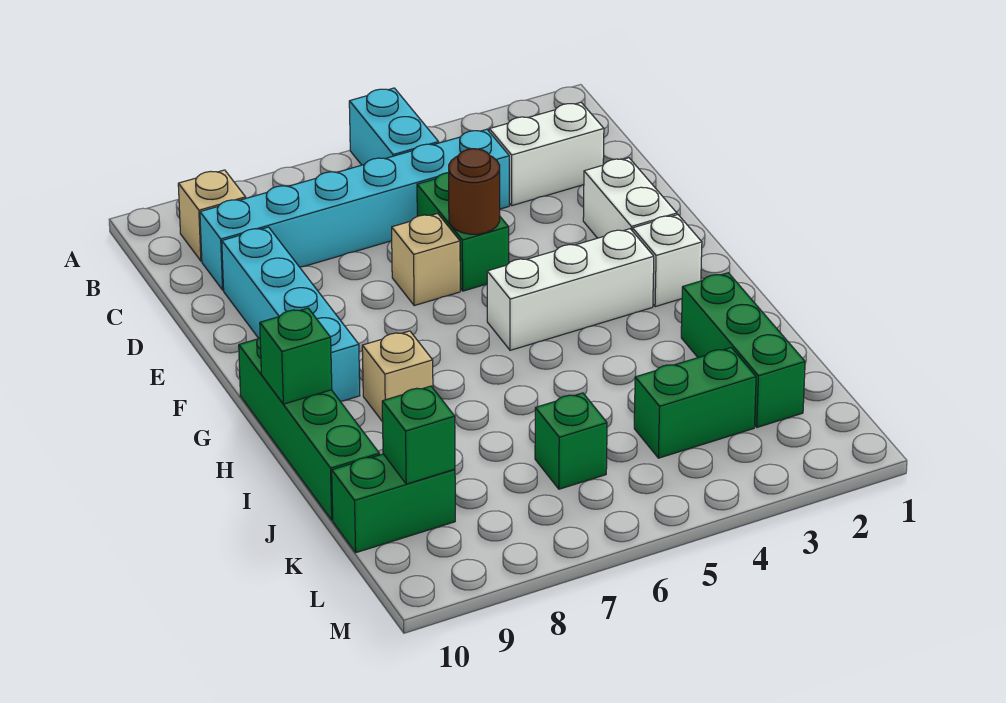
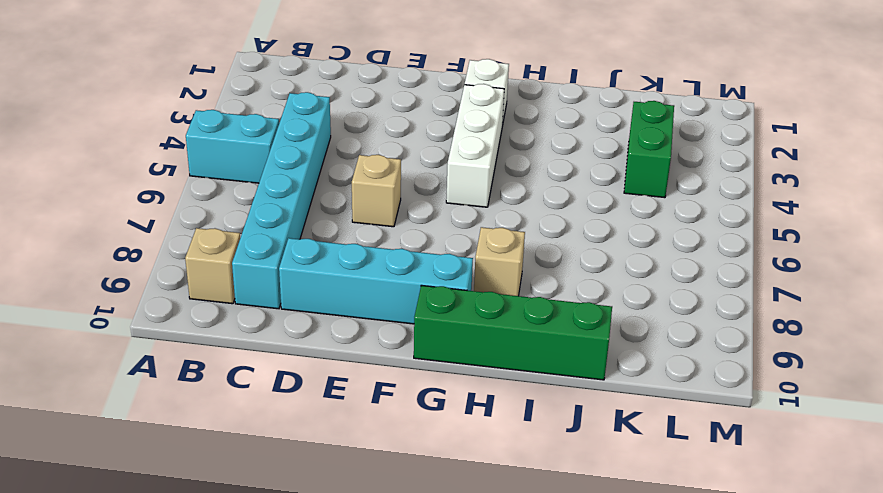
none -> white brick C2:C3 level 1
none -> green brick D5:E5 level 1
none -> white brick E2:F2 level 1

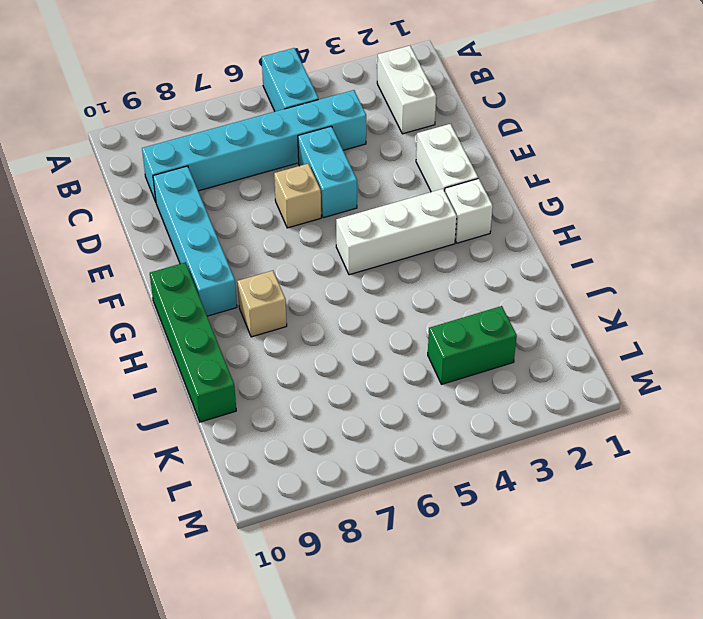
white brick B2:C2 level 1 -> white brick C2:C3 level 1
cyan brick D5:E5 level 1 -> green brick D5:E5 level 1
none -> tan brick B9 level 1
none -> green brick I2:K2 level 1
none -> green brick K6 level 1

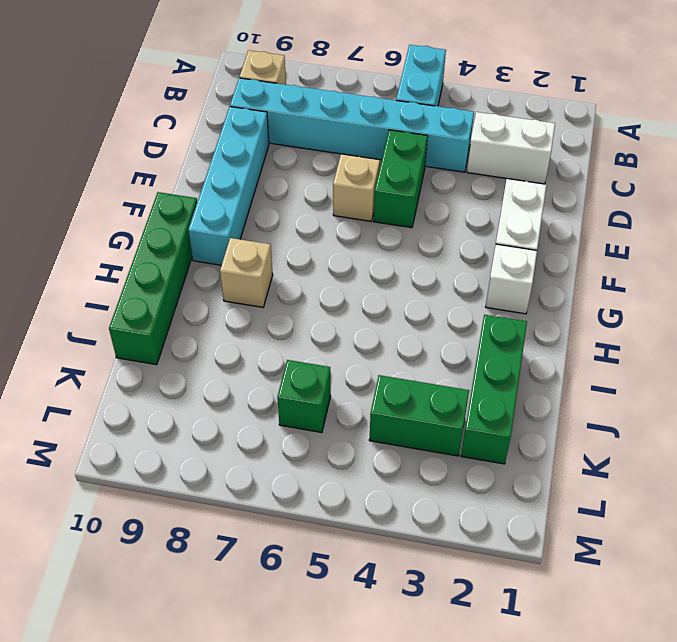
none -> white brick G3:G5 level 1
none -> green brick K9:K10 level 1
none -> brown round brick E5 level 2

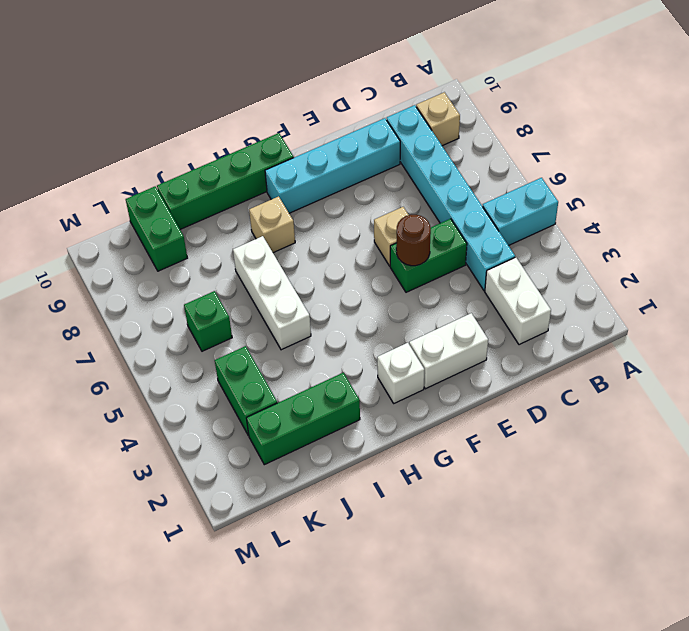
white brick I5:I7 level 1 -> white brick G3:G5 level 1
none -> green brick H10 level 2
none -> green brick K9 level 2

